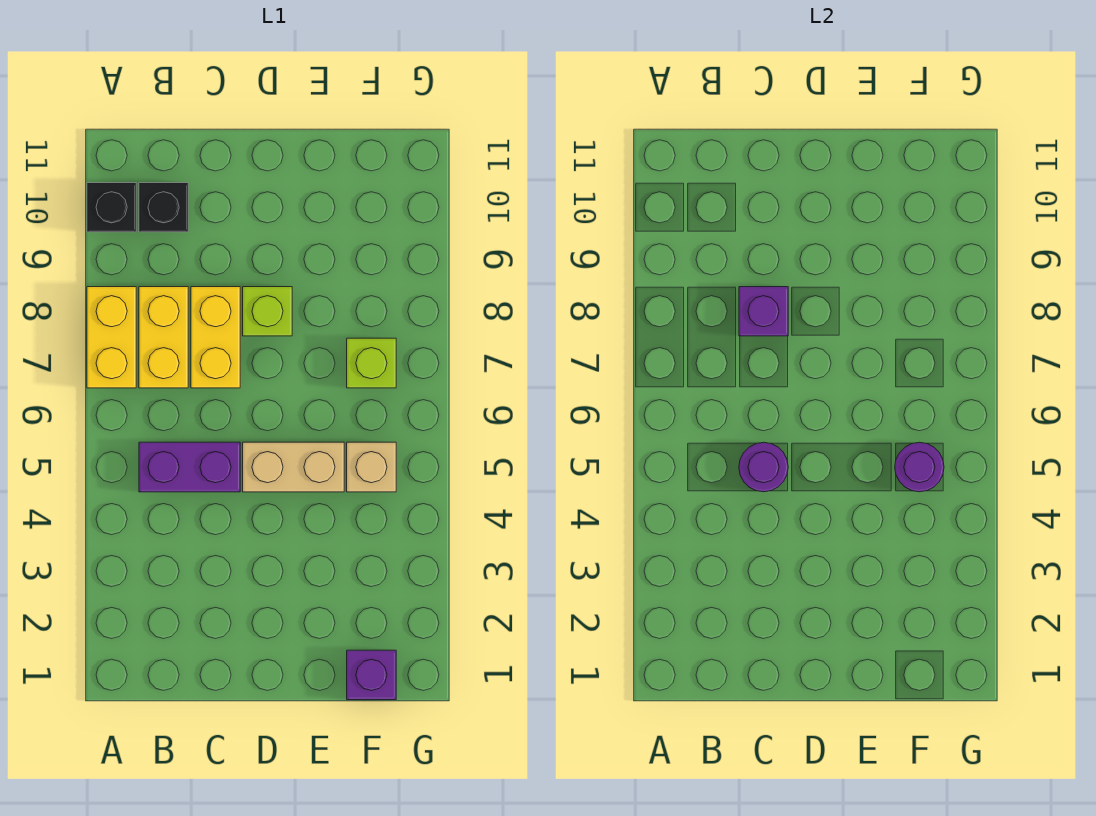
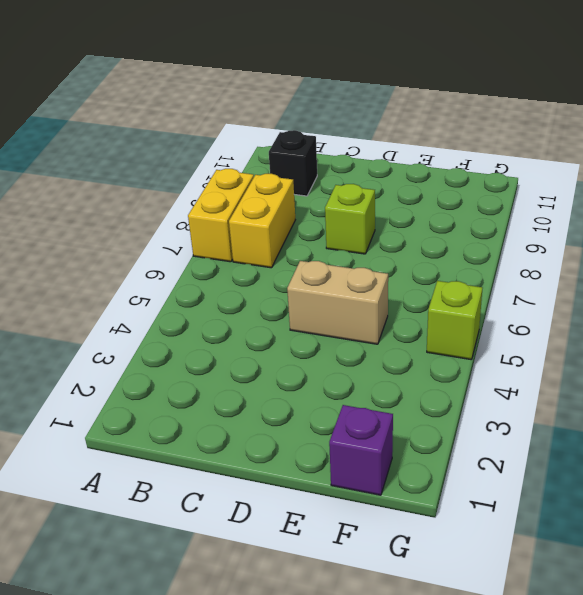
lime brick G5 level 1 -> lime brick F7 level 1
none -> black brick A10 level 1
none -> purple brick B5:C5 level 1
none -> yellow brick C7:C8 level 1

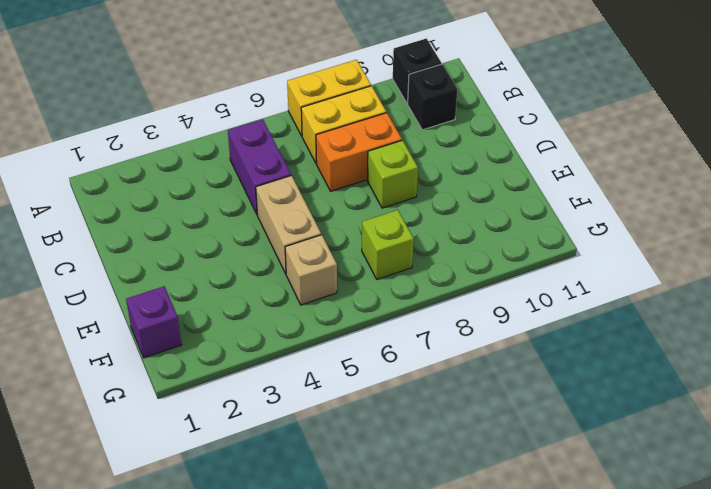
orange brick C7:C8 level 1 -> yellow brick C7:C8 level 1
none -> purple round brick C5 level 2
none -> purple brick C8 level 2
none -> purple round brick F5 level 2

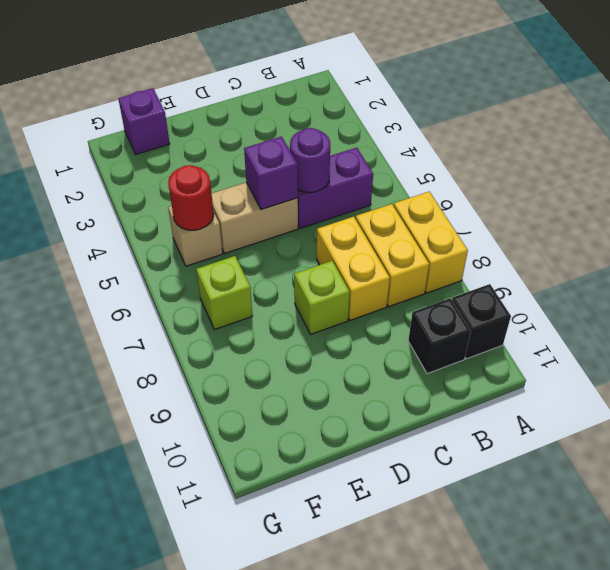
purple brick D5 level 2 -> purple brick C8 level 2
red round brick F5 level 2 -> purple round brick F5 level 2

